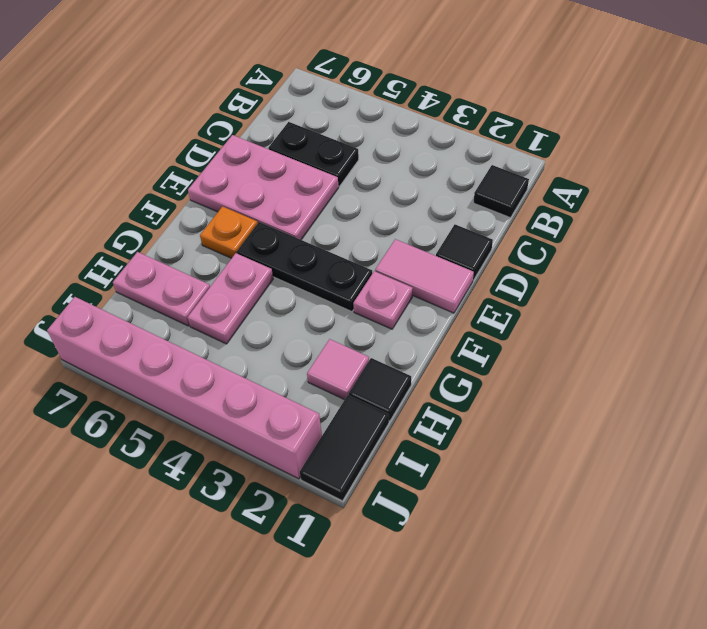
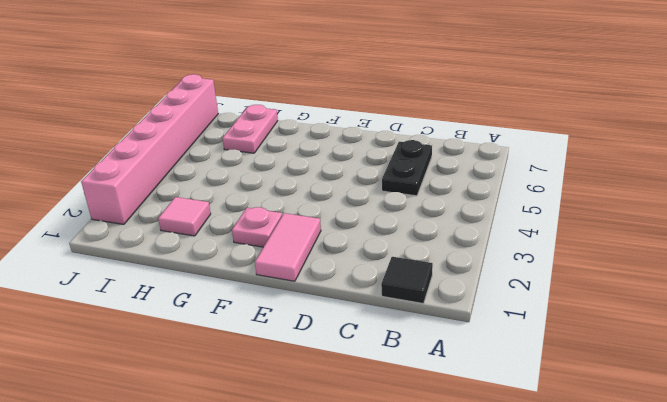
none -> black tile D1 level 1
none -> pink plate D5:E7 level 1
none -> black plate F3:F5 level 1

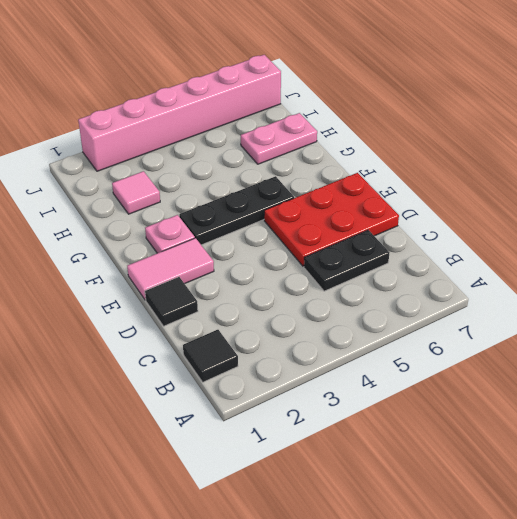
red plate D5:E7 level 1 -> pink plate D5:E7 level 1
none -> orange plate F6 level 1
none -> pink plate G5:H5 level 1
none -> black tile H1 level 1

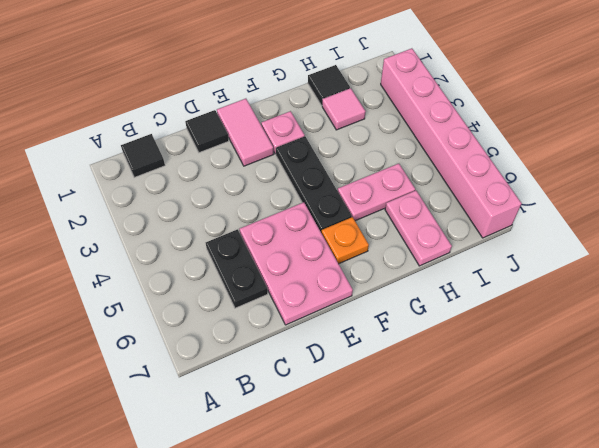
none -> black tile I1:J1 level 1

